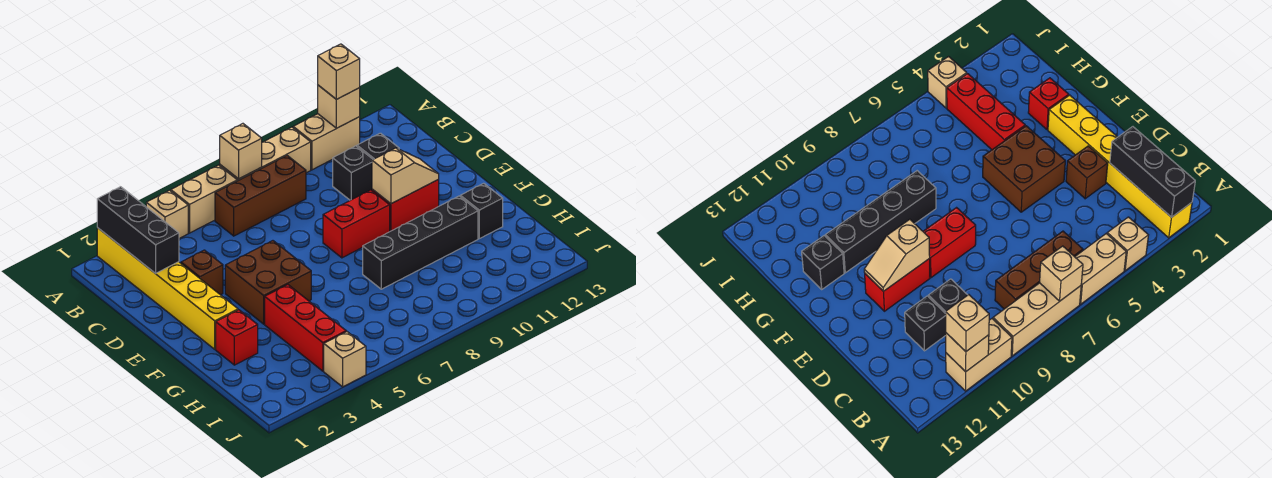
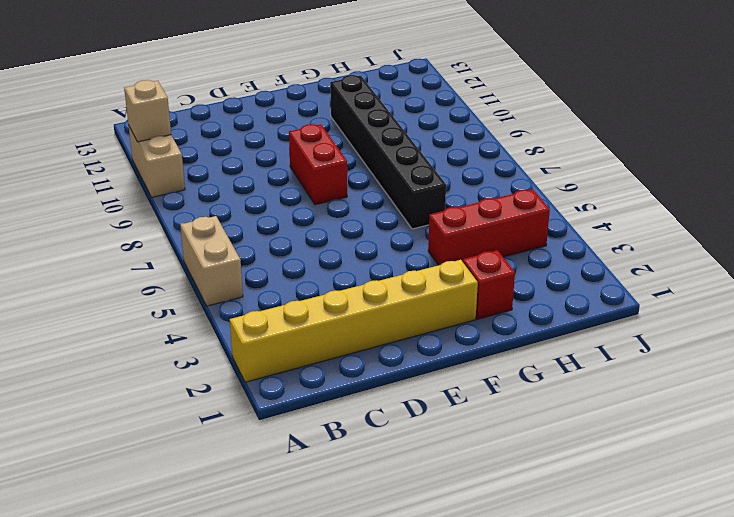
black brick G6:G11 level 1 -> black brick G8:G11 level 1
none -> tan brick A4 level 1
none -> tan brick A7:A9 level 1
none -> brown brick B6:B8 level 1

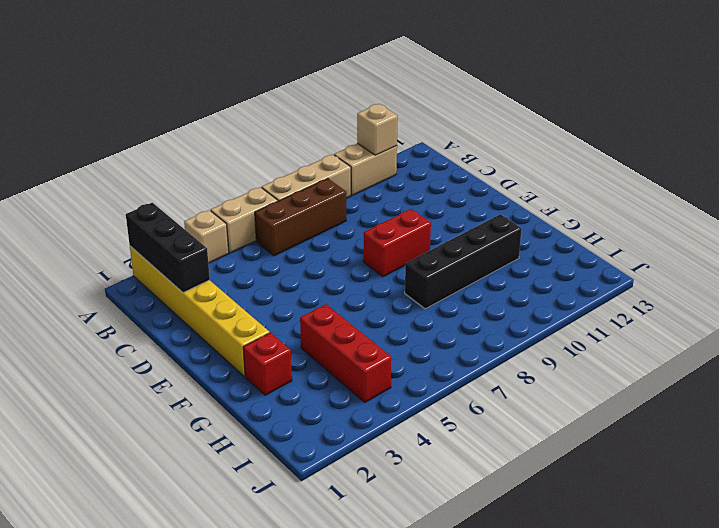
none -> black brick C10 level 1
none -> black brick C11 level 1
none -> brown brick D3 level 1

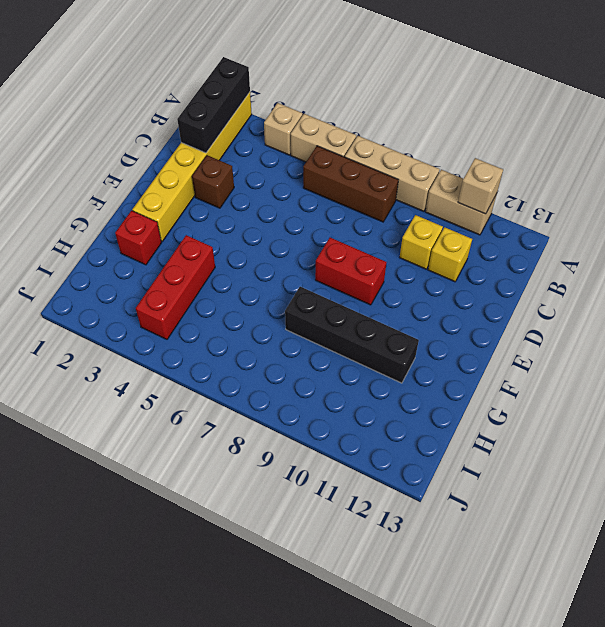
yellow brick C10 level 1 -> black brick C10 level 1
yellow brick C11 level 1 -> black brick C11 level 1
none -> brown brick E4:F5 level 1
none -> red brick E10:E11 level 1
none -> black brick G12 level 1

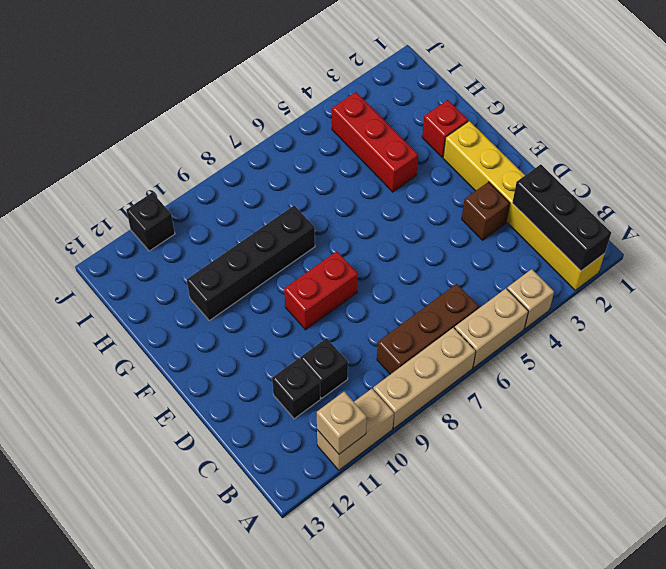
black brick J11 level 1 -> black brick G12 level 1
none -> brown brick E4:F5 level 1
none -> red brick E10:E11 level 1
none -> tan brick J4 level 1

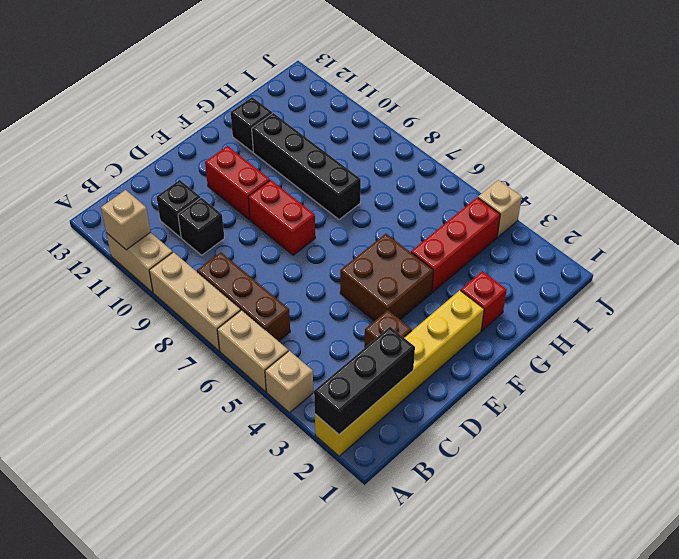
none -> tan brick A7 level 2
none -> tan slope E10:E11 level 2 top 10
none -> tan brick A11 level 3

